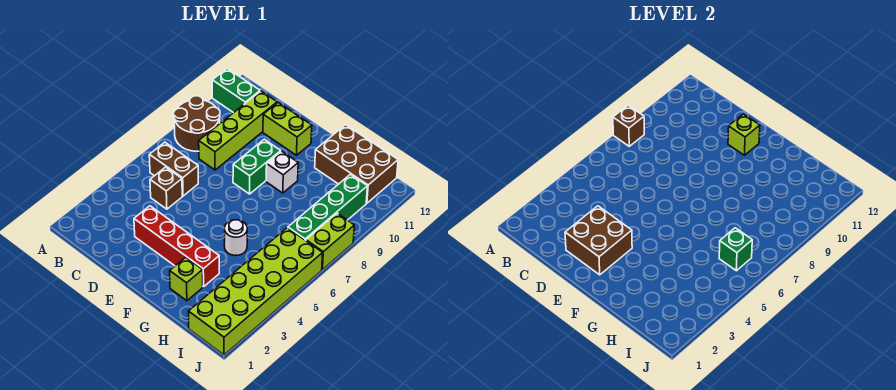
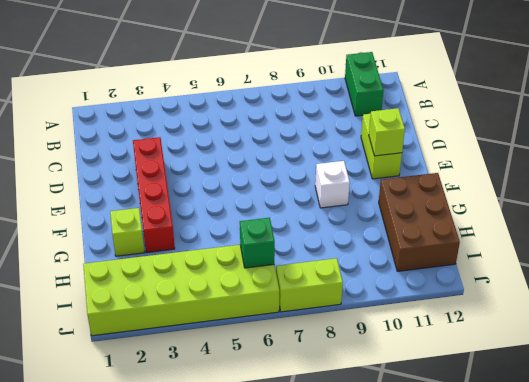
none -> brown round brick A8:B9 level 1
none -> brown brick B6:C6 level 1
none -> brown brick C5 level 1

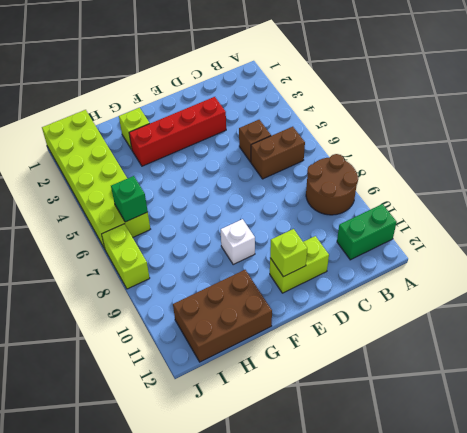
none -> lime brick C8:C11 level 1
none -> green brick E8:E9 level 1
none -> white round brick G5 level 1

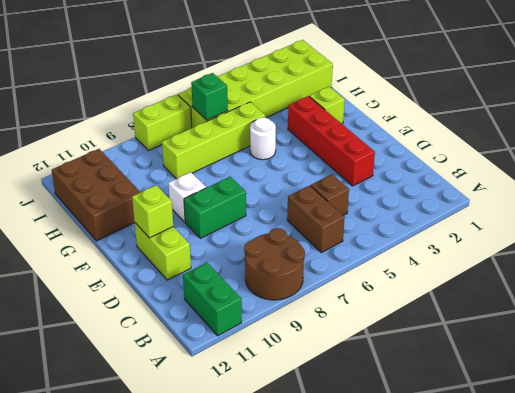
lime brick H5:H8 level 1 -> lime brick C8:C11 level 1
none -> green brick I7:I10 level 1
none -> brown brick A8 level 2
none -> brown brick D2:E3 level 2

